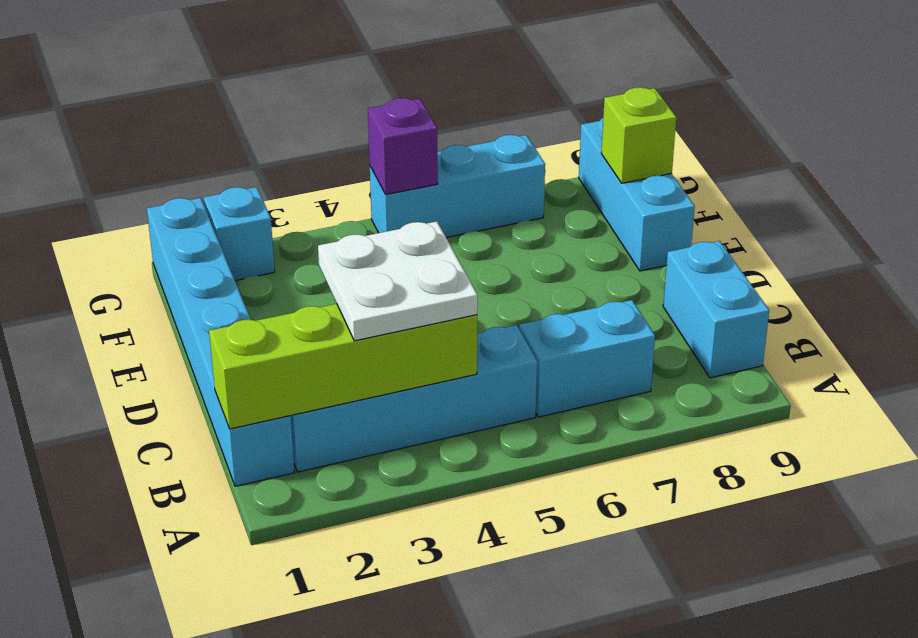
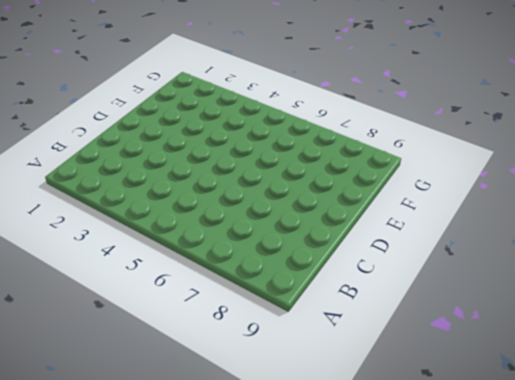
none -> cyan brick B1:G1 level 1
none -> cyan brick B2:B5 level 1

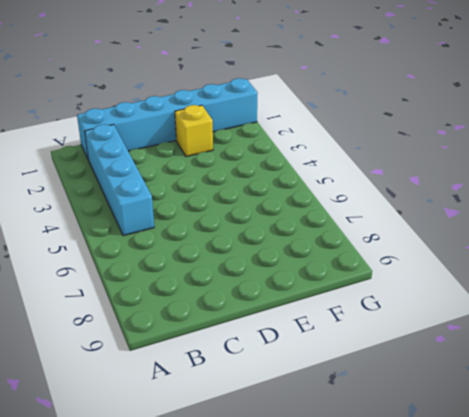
yellow brick E2 level 1 -> none
none -> cyan brick B6:B7 level 1
none -> cyan brick B9:C9 level 1

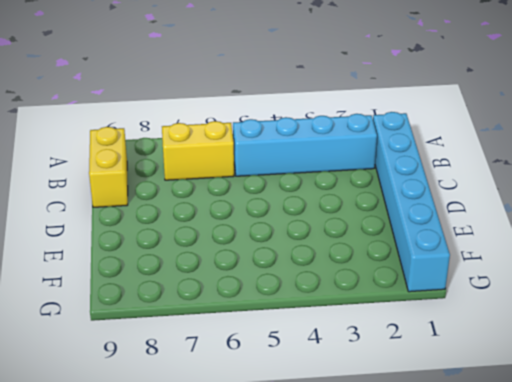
yellow brick B6:B7 level 1 -> cyan brick B6:B7 level 1
yellow brick B9:C9 level 1 -> cyan brick B9:C9 level 1
none -> cyan brick E9:G9 level 1
none -> cyan brick G2 level 1

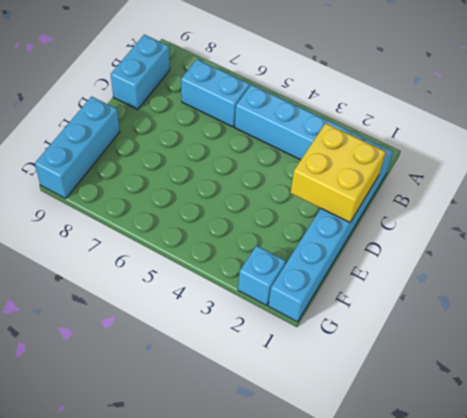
yellow brick C1:D2 level 2 -> none
none -> cyan brick G5:G7 level 1
none -> lime brick B1:B4 level 2

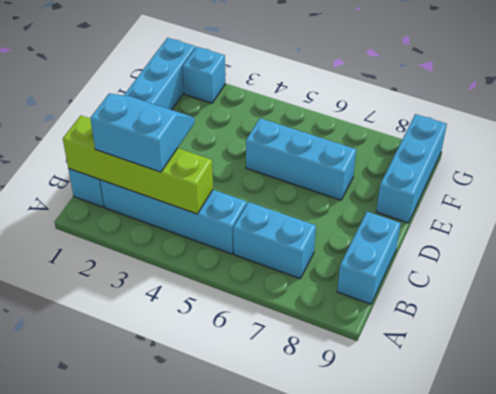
cyan slope B2:C3 level 3 top B -> white plate B3:C4 level 3
cyan brick E5:E7 level 1 -> cyan brick G5:G7 level 1
none -> lime brick F9 level 2
none -> purple brick G5 level 2

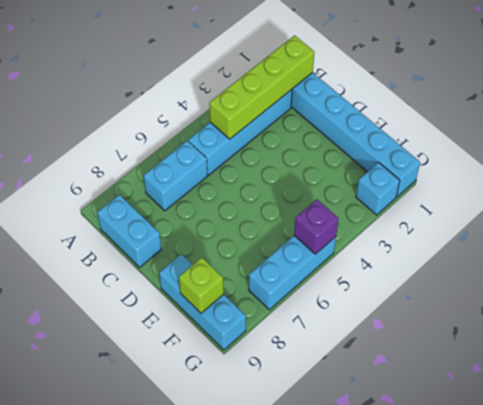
none -> white plate B3:C4 level 3

